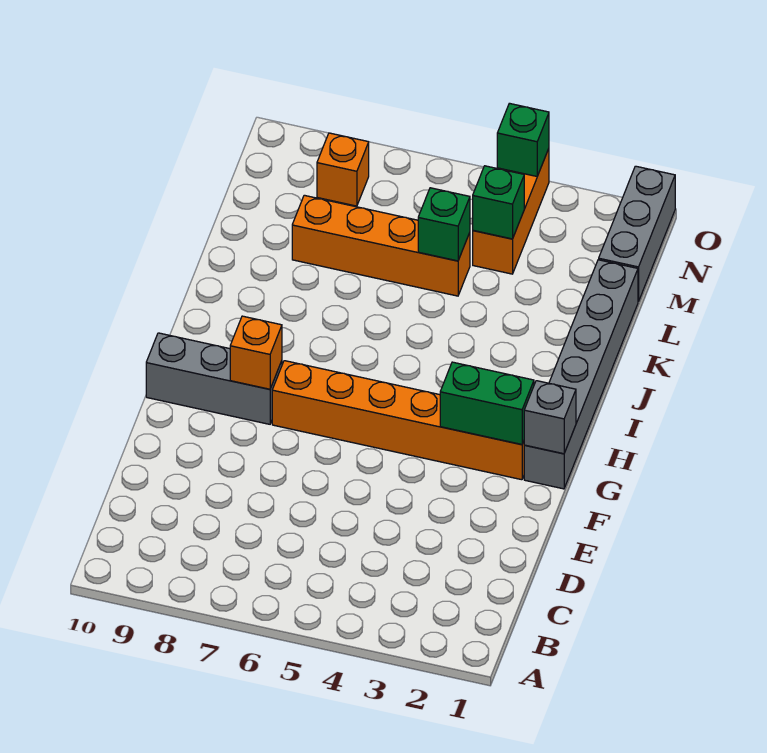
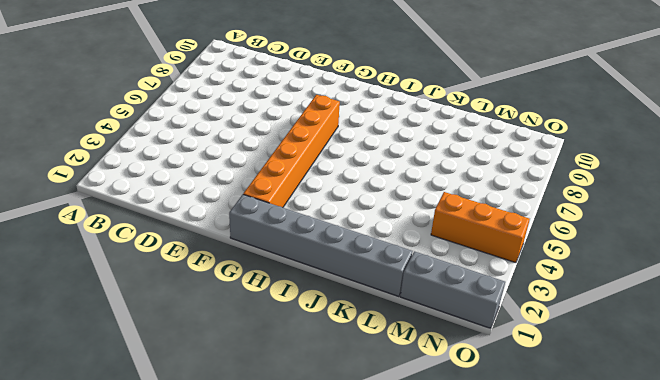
none -> grey brick G8:G10 level 1
none -> orange brick L5:L8 level 1
none -> orange brick N8 level 1

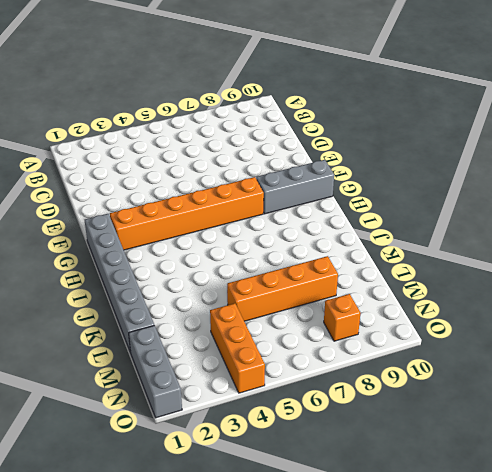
none -> grey brick G1 level 2
none -> green brick G2:G3 level 2
none -> orange brick G8 level 2

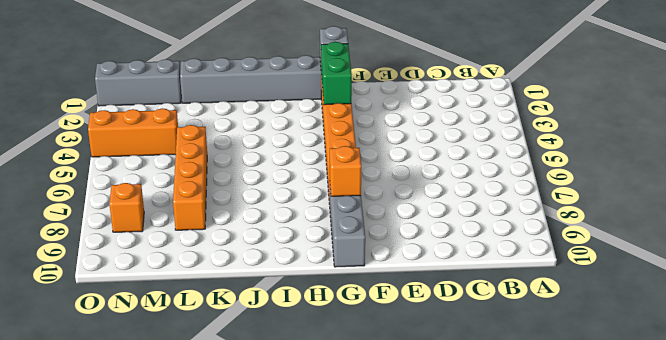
none -> green brick L5 level 2
none -> green brick M4 level 2
none -> green brick O4 level 2

